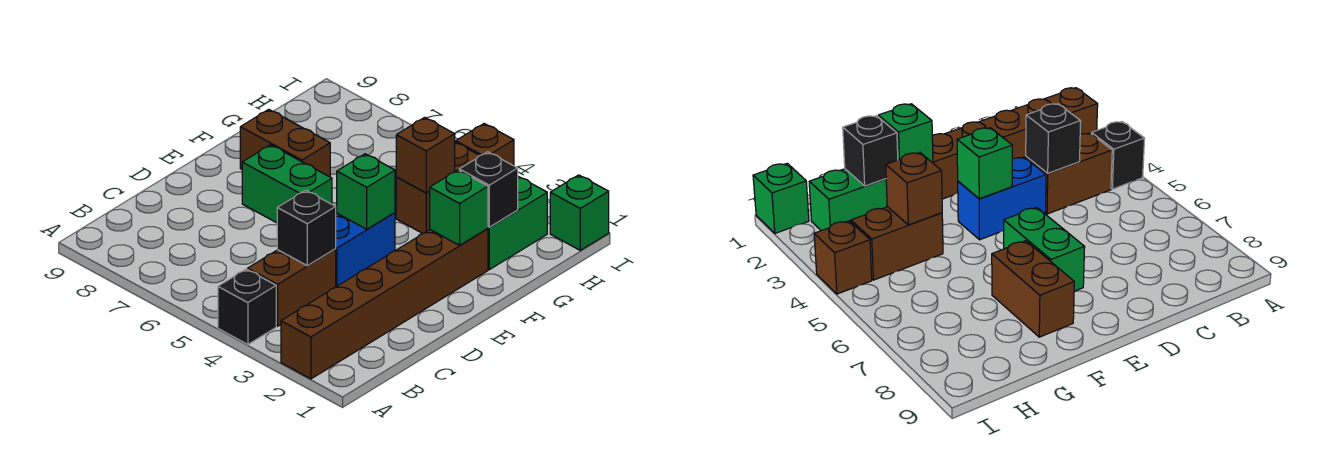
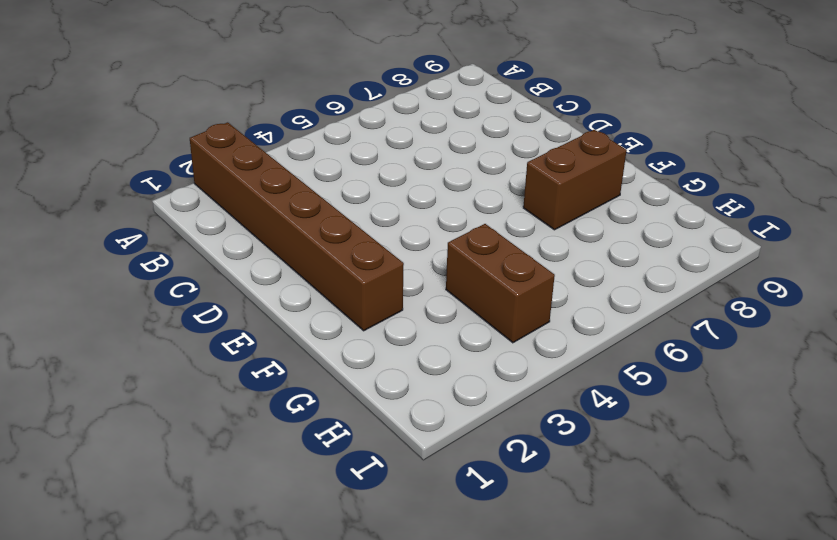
none -> black brick A4 level 1
none -> brown brick B4:C4 level 1
none -> blue brick D4:E4 level 1

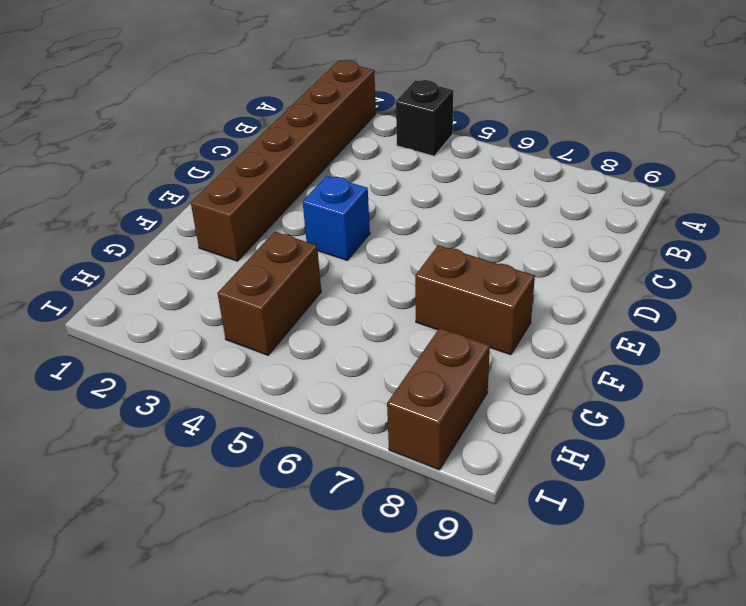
blue brick E4 level 1 -> blue brick D4:E4 level 1
brown brick H8:I8 level 1 -> brown brick B4:C4 level 1
none -> green brick E6:E7 level 1
none -> green brick G2:H2 level 1
none -> green brick I1 level 1

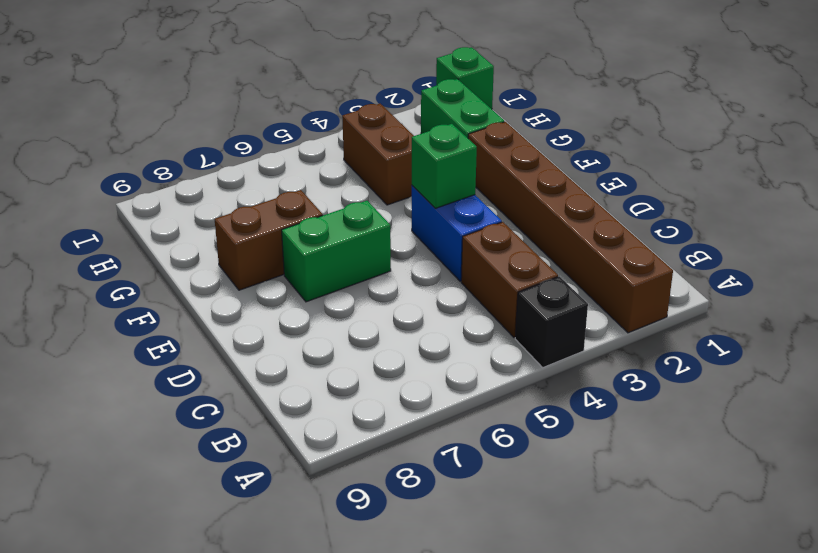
none -> brown brick I4 level 1
none -> black brick C4 level 2
none -> green brick F2 level 2

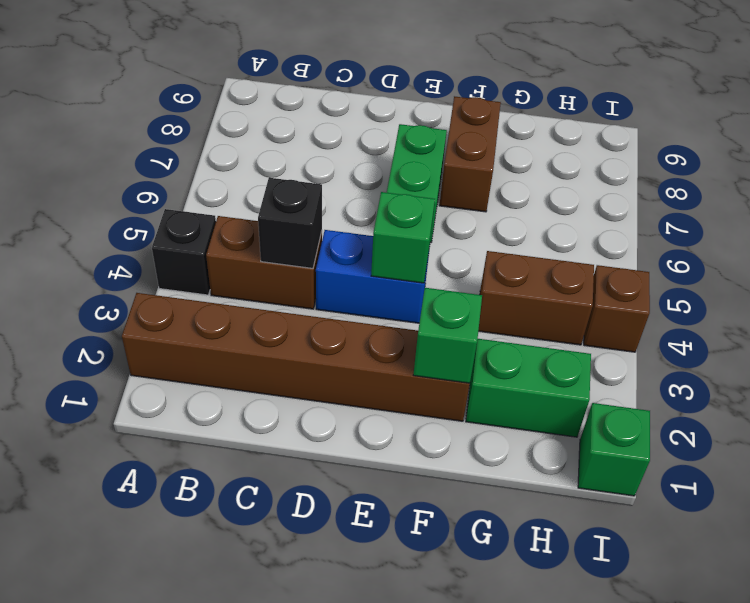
none -> black brick G2 level 2
none -> brown brick G4 level 2

